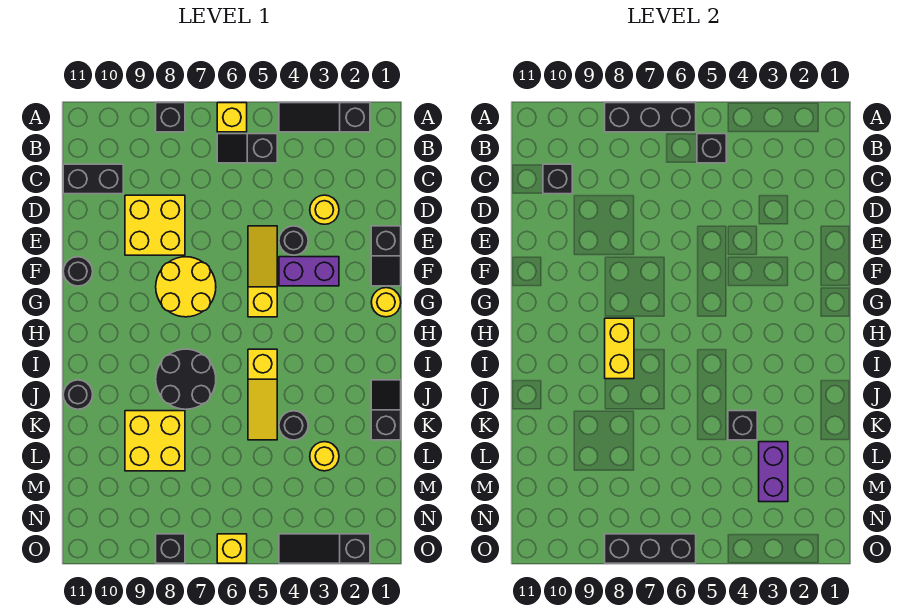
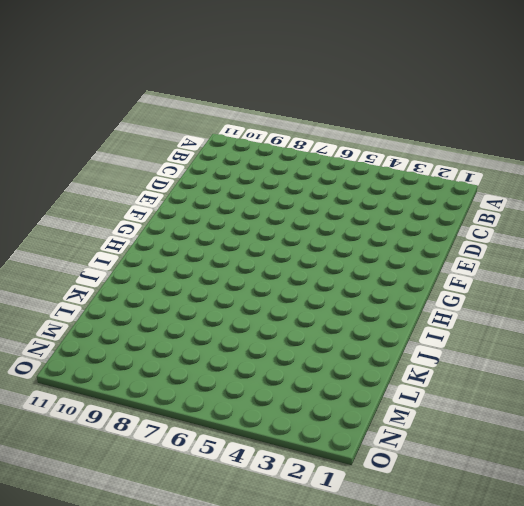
none -> black slope A2:A4 level 1 top 2
none -> yellow brick A6 level 1
none -> black brick A8 level 1
none -> black slope B5:B6 level 1 top 5

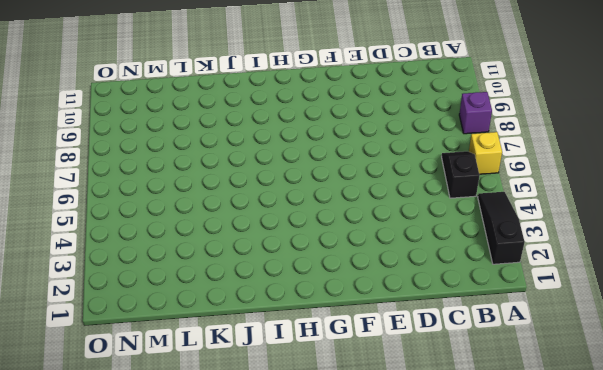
purple brick A8 level 1 -> black brick A8 level 1
none -> black brick C10:C11 level 1
none -> yellow round brick D3 level 1
none -> yellow brick D8:E9 level 1
none -> black slope E1:F1 level 1 top E

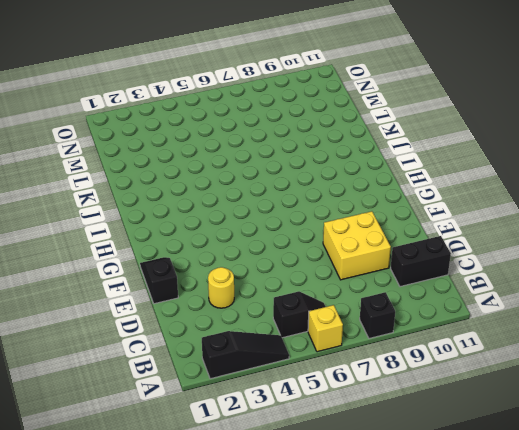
none -> black round brick E4 level 1
none -> yellow slope E5:G5 level 1 top G
none -> purple brick F3:F4 level 1
none -> yellow round brick F7:G8 level 1

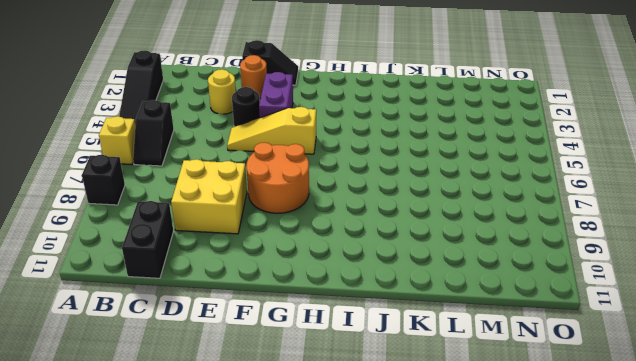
orange round brick E2 level 1 -> none
orange round brick F7:G8 level 1 -> yellow round brick F7:G8 level 1
none -> black round brick F11 level 1
none -> yellow round brick G1 level 1
none -> yellow slope I5:K5 level 1 top I
none -> black round brick I7:J8 level 1

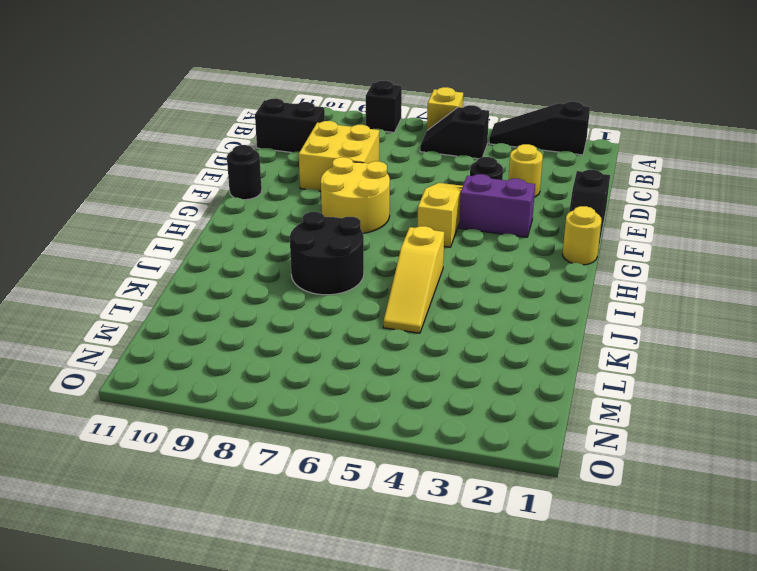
none -> black slope J1:K1 level 1 top K
none -> black round brick J11 level 1
none -> black round brick K4 level 1
none -> yellow brick K8:L9 level 1

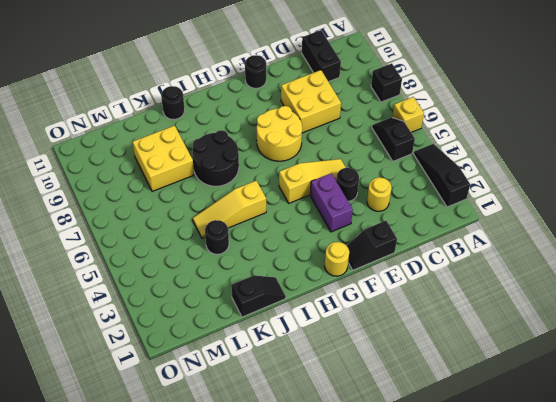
none -> yellow round brick L3 level 1
none -> black slope O2:O4 level 1 top 2
none -> yellow brick O6 level 1
none -> black brick O8 level 1

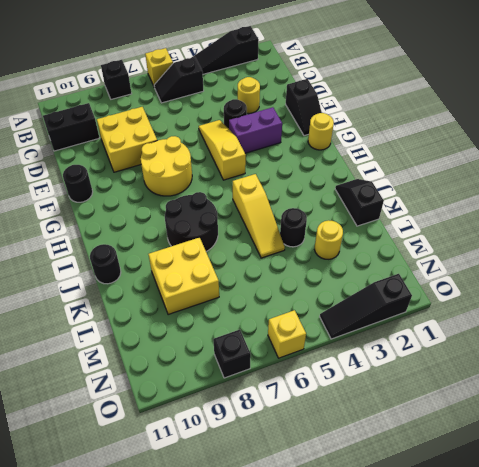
none -> black brick A6:A8 level 2
none -> black brick B5 level 2
none -> black brick C10 level 2
none -> yellow brick H8:I8 level 2

